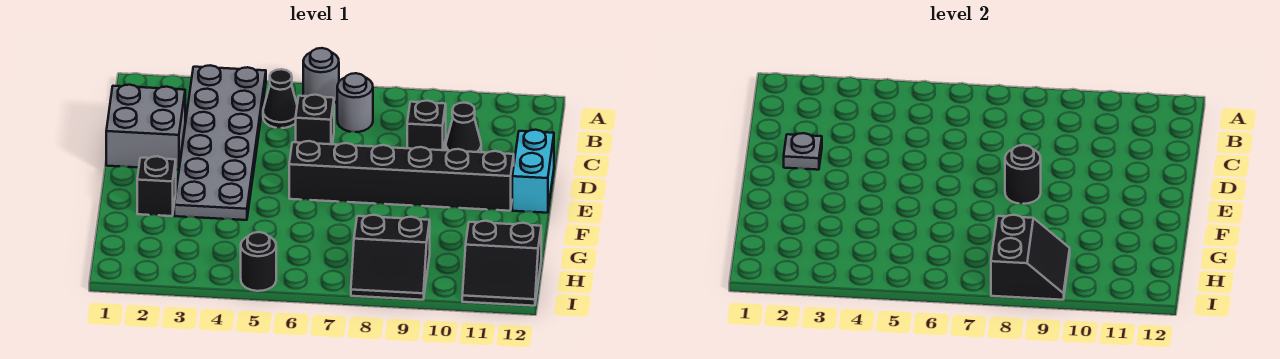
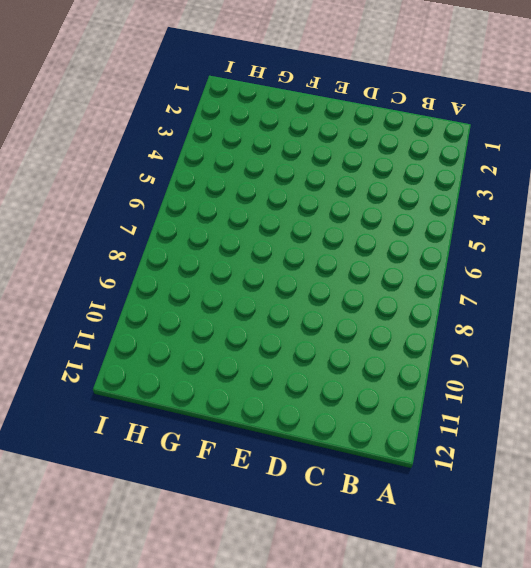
none -> grey plate A3:F4 level 1
none -> grey round brick A6 level 1
none -> black cone B5 level 1

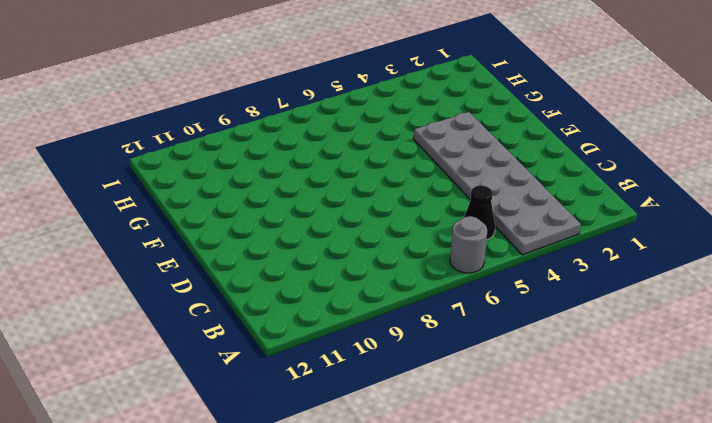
none -> grey round brick B7 level 1
none -> grey brick C1:D2 level 1
none -> black brick C6 level 1

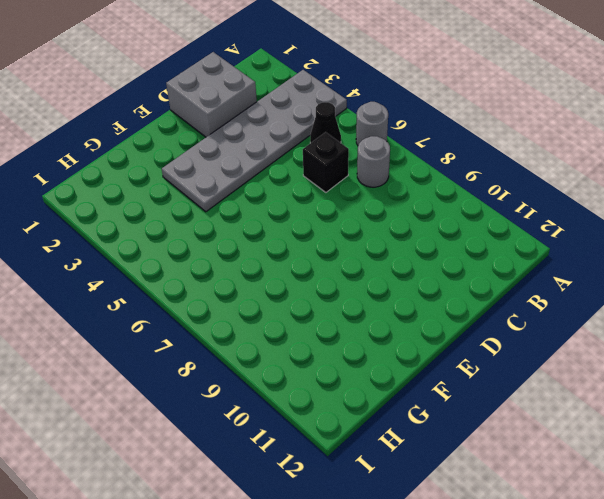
none -> black brick C9 level 1
none -> black cone C10 level 1
none -> cyan brick D12:E12 level 1

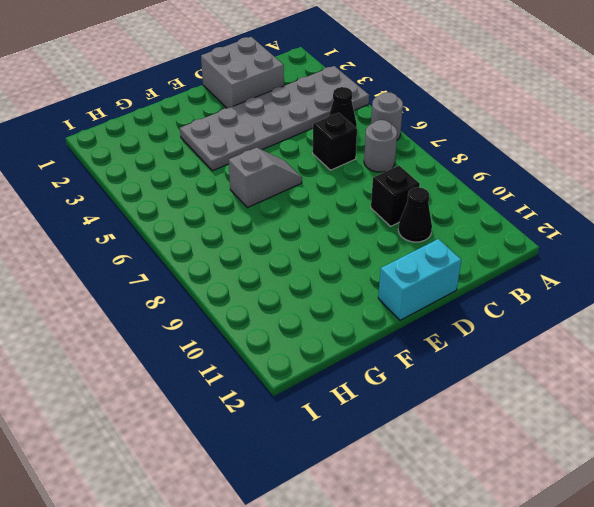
grey slope E6:F6 level 1 top F -> black brick E6:E11 level 1
none -> black brick F2 level 1
none -> black slope H8:I9 level 1 top H
none -> black slope H11:I12 level 1 top H

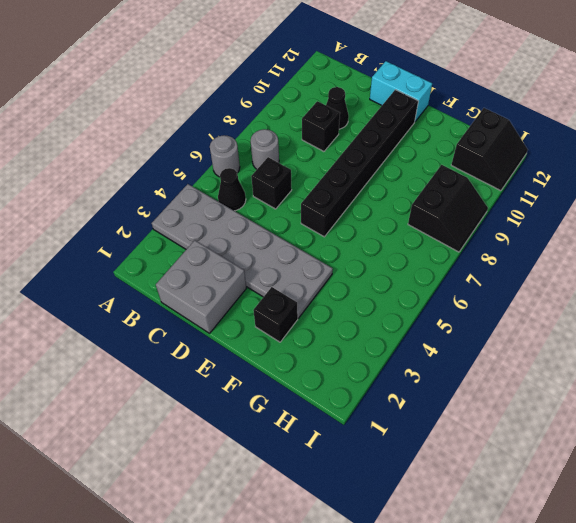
none -> black round brick I5 level 1
none -> grey plate D2 level 2
none -> black round brick E8 level 2

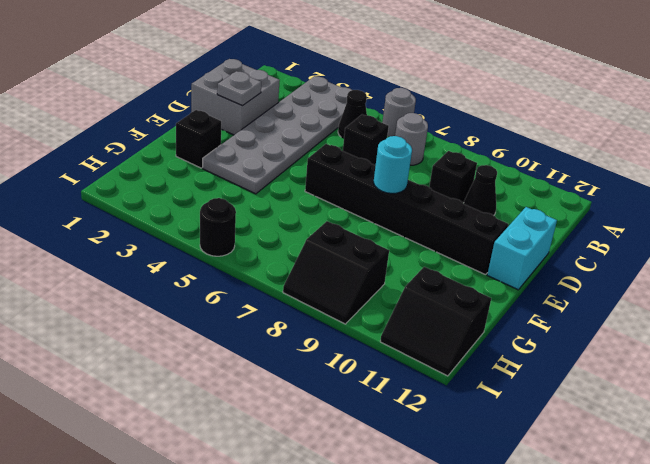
cyan round brick E8 level 2 -> black round brick E8 level 2
none -> black slope H8:I9 level 2 top 8

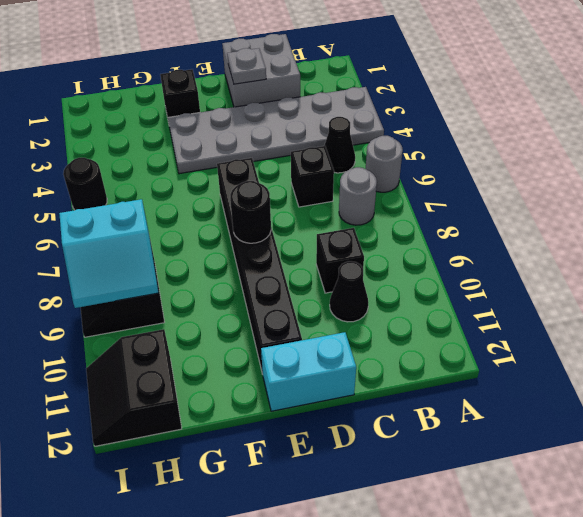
cyan slope H8:I9 level 2 top 8 -> black slope H8:I9 level 2 top 8

